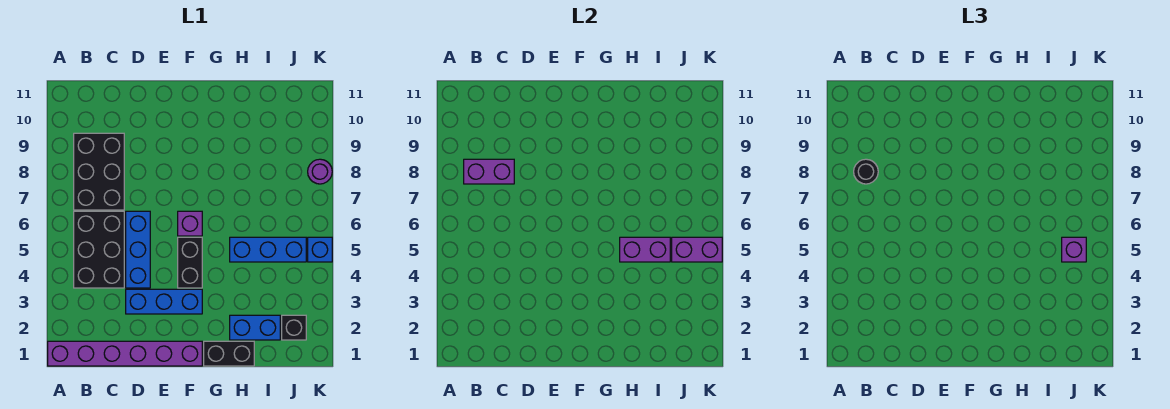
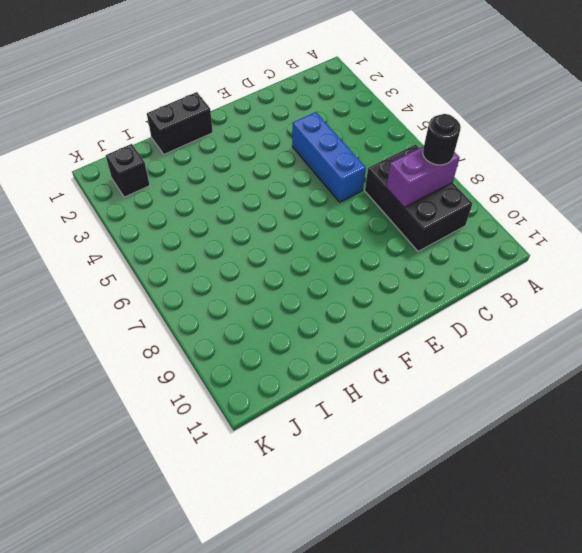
none -> purple brick A1:F1 level 1
none -> black brick B4:C6 level 1
none -> blue brick D3:F3 level 1

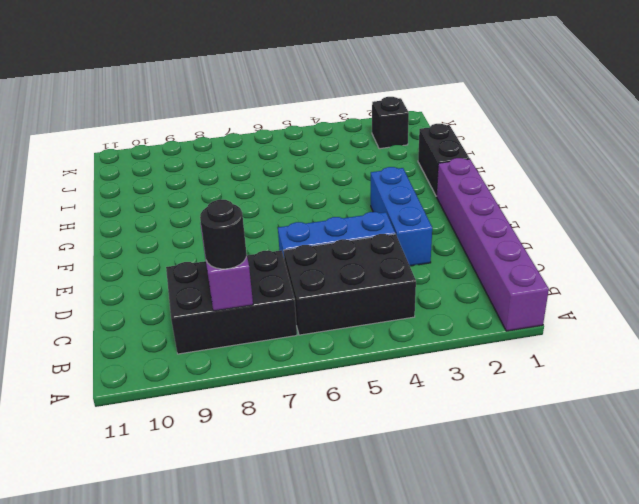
none -> black brick F4:F5 level 1
none -> purple brick F6 level 1
none -> blue brick H2:I2 level 1

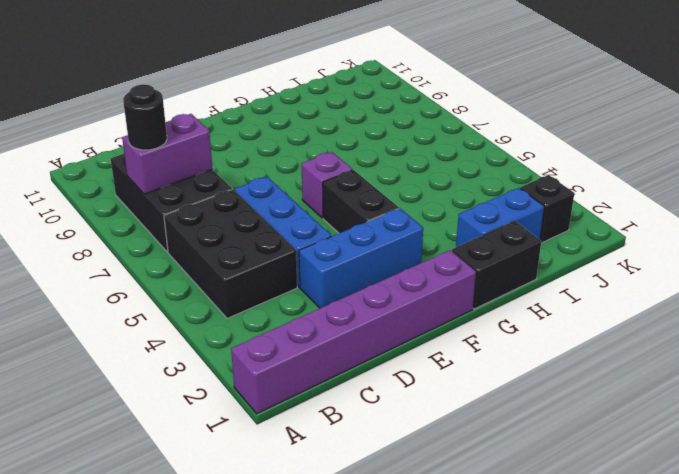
none -> blue brick H5:J5 level 1
none -> blue brick K5 level 1
none -> purple round brick K8 level 1

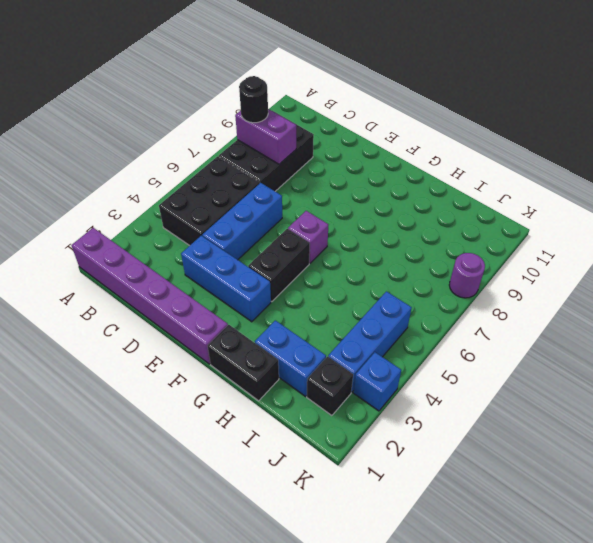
blue brick J3:J5 level 1 -> blue brick H5:J5 level 1
blue brick K3 level 1 -> blue brick K5 level 1
none -> purple brick H5:I5 level 2
none -> purple brick J5:K5 level 2
none -> purple brick J5 level 3

